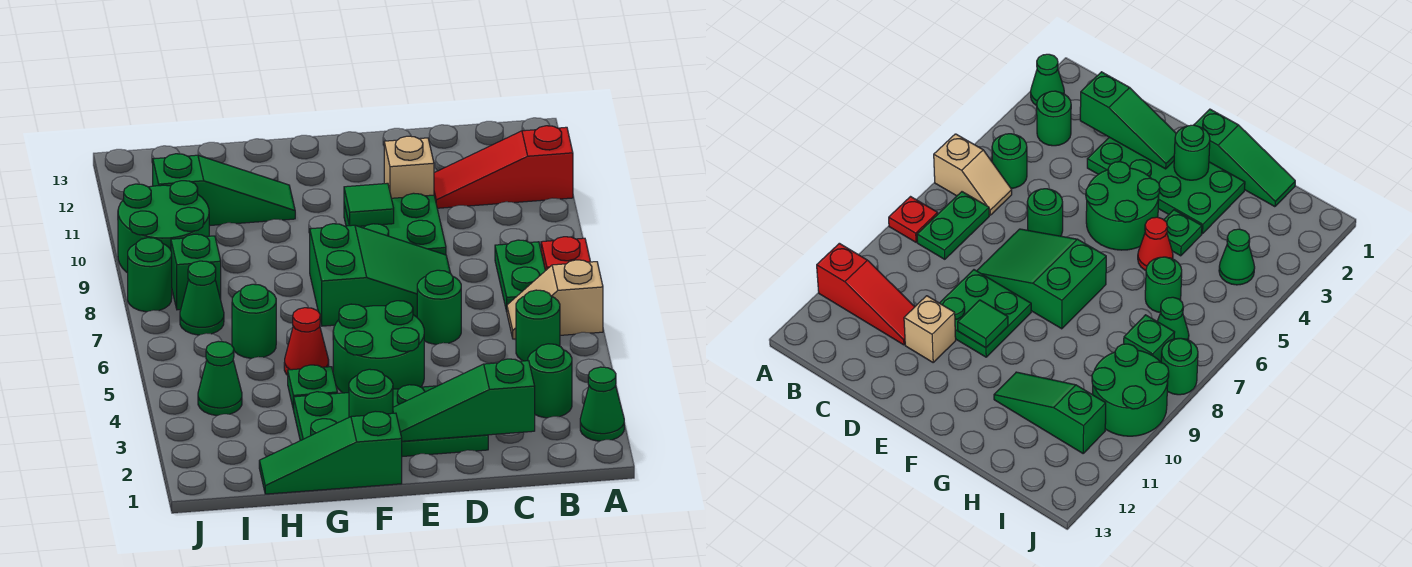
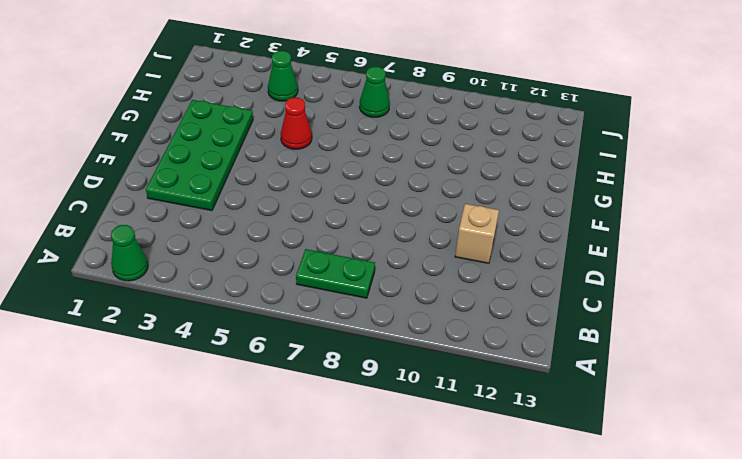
none -> tan slope A6:B6 level 1 top A
none -> red plate A8 level 1
none -> red slope A11:C11 level 1 top A

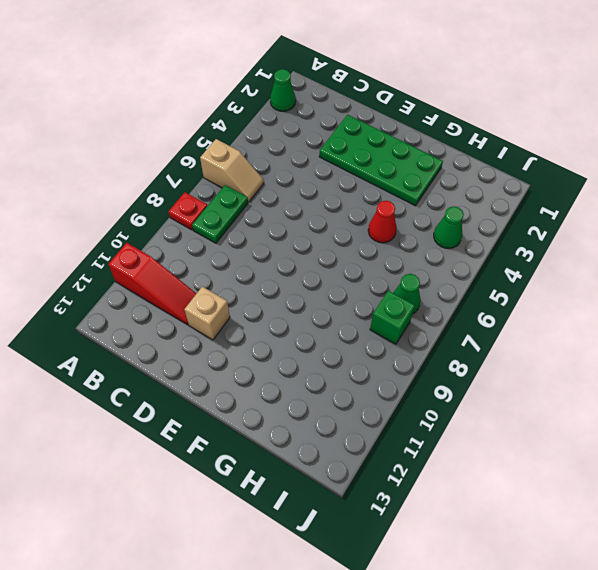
none -> green round brick B3 level 1
none -> green round brick B5 level 1
none -> green round brick D6 level 1

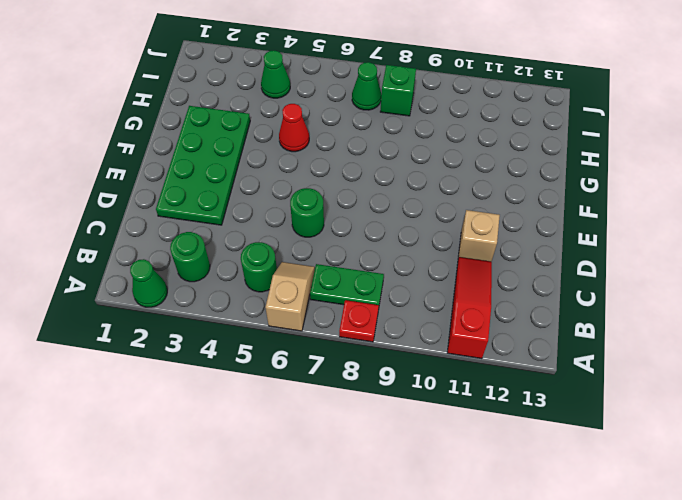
none -> green slope D7:F8 level 1 top F
none -> green plate D9:E10 level 1
none -> green round brick E4:F5 level 1

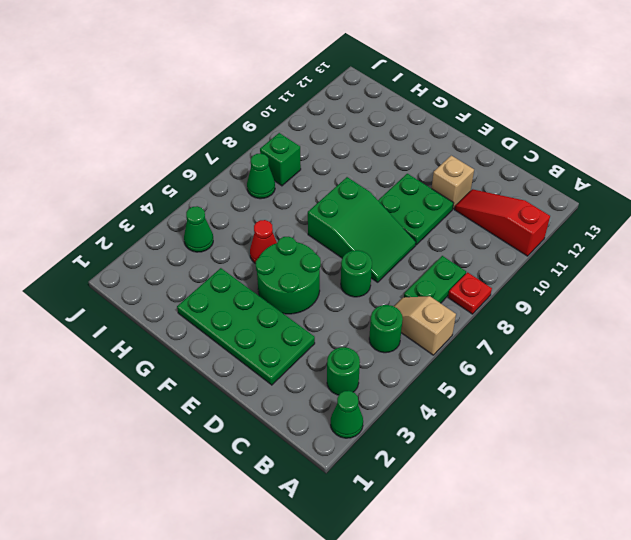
none -> green slope F1:H1 level 1 top F
none -> green plate G4 level 1
none -> green slope G11:I11 level 1 top I

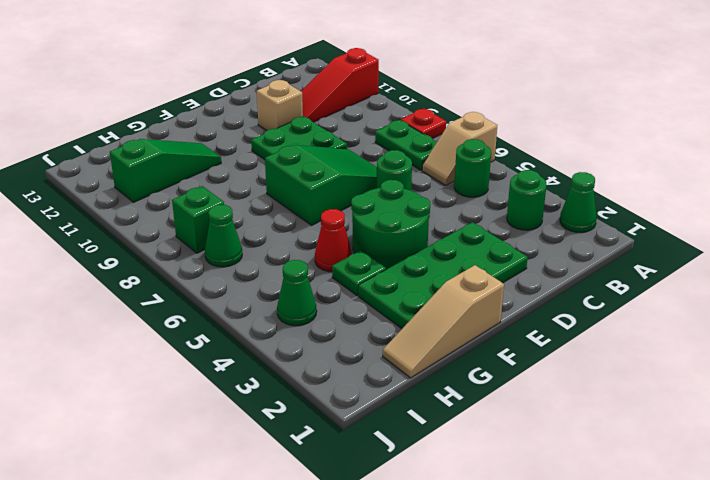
tan slope F1:H1 level 1 top F -> green slope F1:H1 level 1 top F
none -> green round brick H6 level 1
none -> green round brick I9:J10 level 1
none -> green round brick J8 level 1

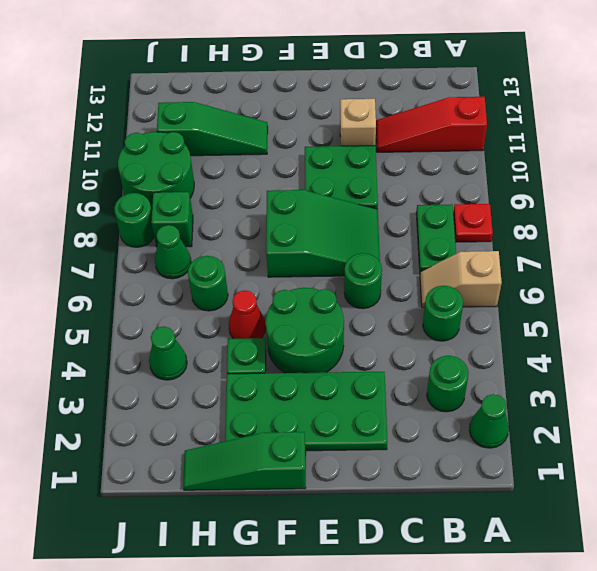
none -> green slope C2:E2 level 2 top C
none -> green tile E10 level 2
none -> green round brick F2 level 2

